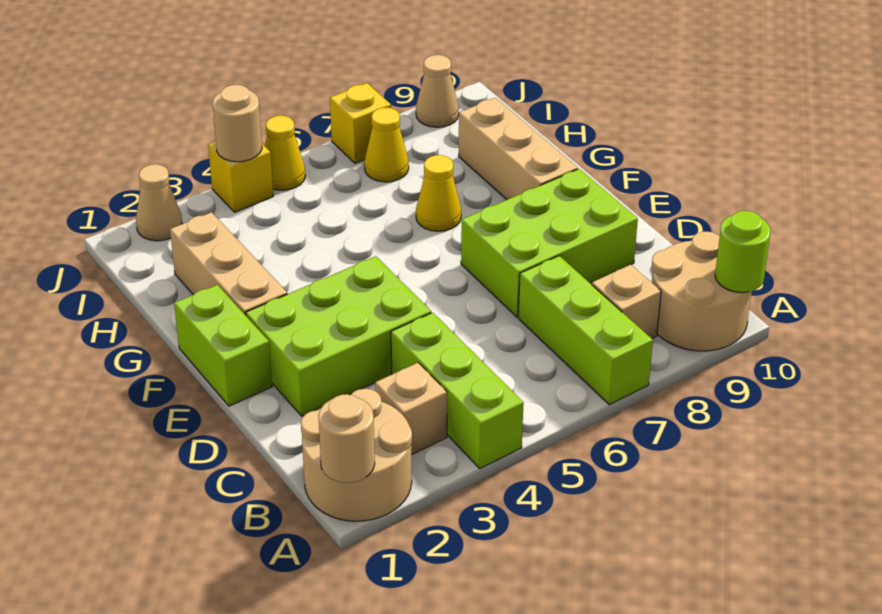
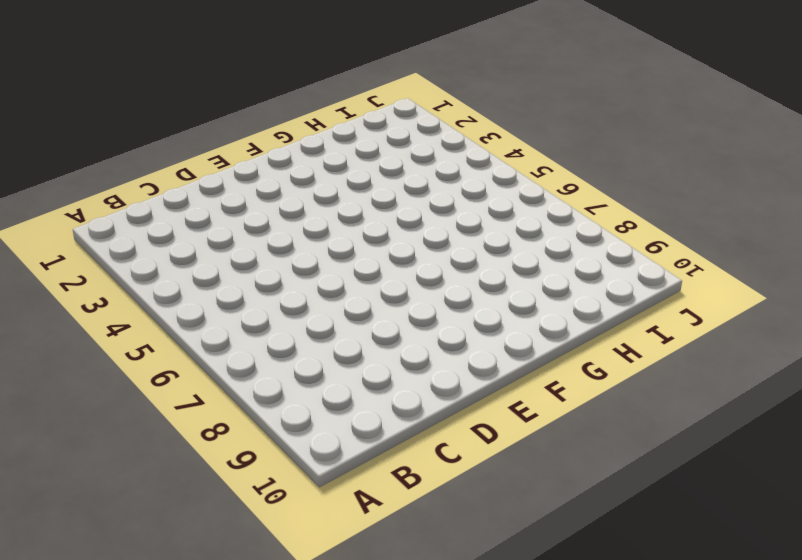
none -> tan round brick A1:B2 level 1
none -> lime brick A4:C4 level 1
none -> lime brick A7:C7 level 1

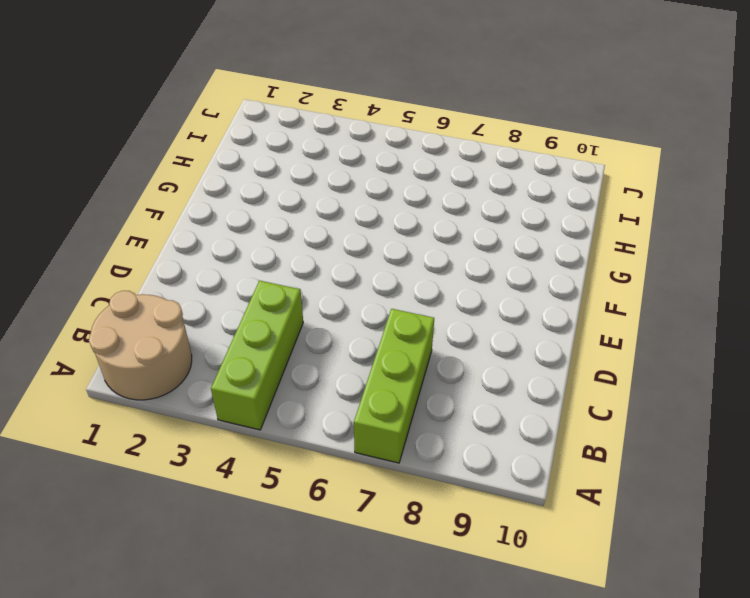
none -> tan round brick A9:B10 level 1
none -> tan brick B3 level 1
none -> tan brick B8 level 1

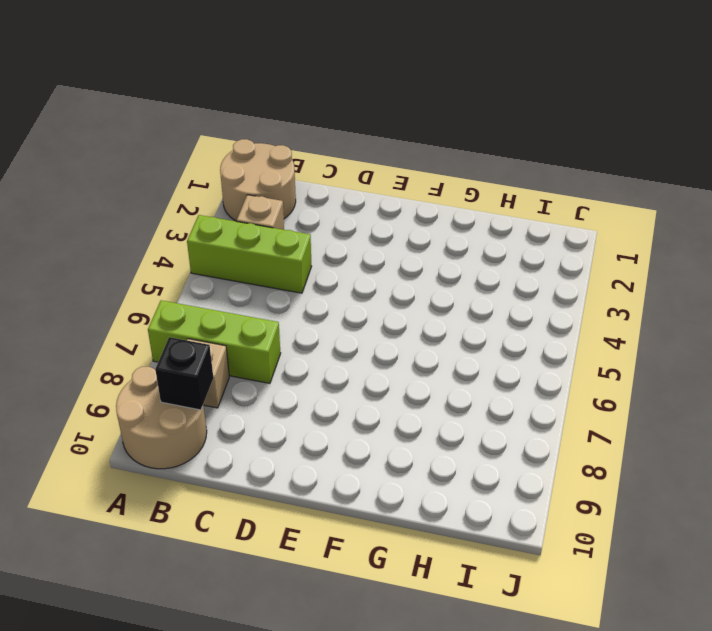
black brick B9 level 2 -> none
none -> lime brick D2:E4 level 1
none -> lime brick D7:E9 level 1
none -> lime brick E1:F1 level 1

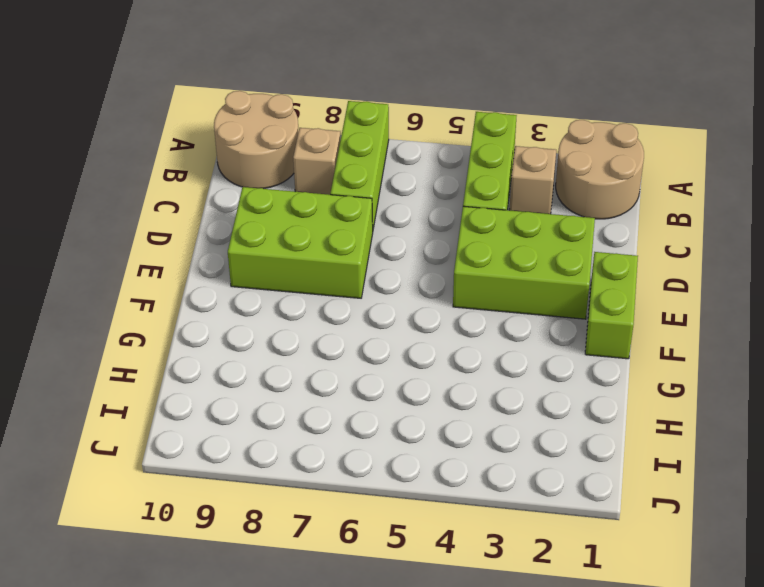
none -> tan brick F2:H2 level 1
none -> tan brick F9:H9 level 1
none -> yellow cone G7 level 1

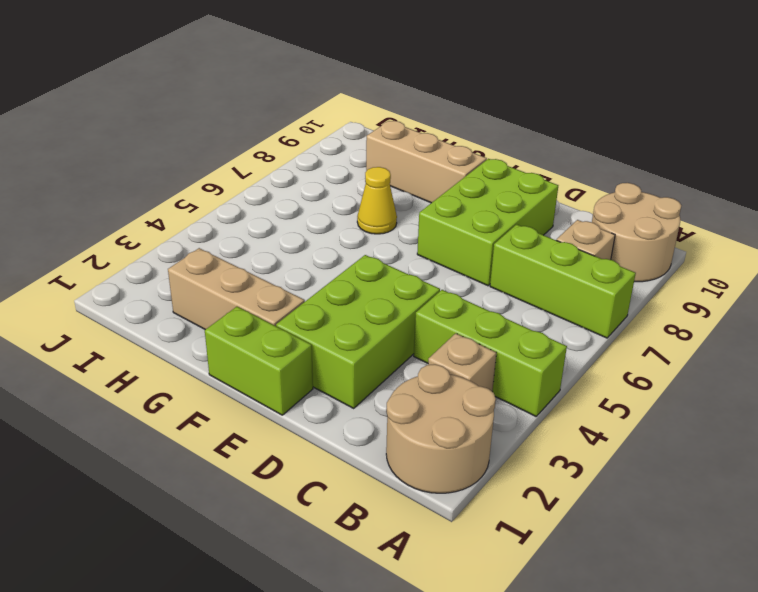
none -> yellow cone I7 level 1
none -> tan cone J2 level 1
none -> yellow brick J4 level 1

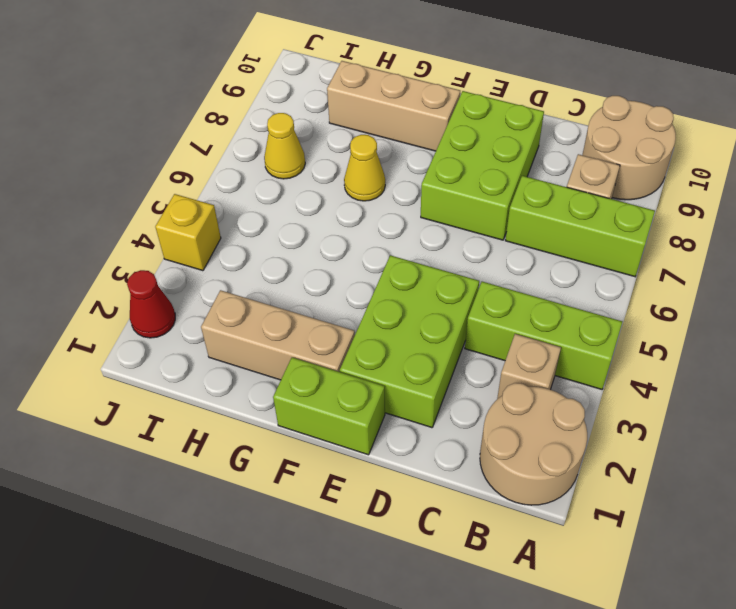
red cone J2 level 1 -> tan cone J2 level 1
none -> yellow cone J5 level 1
none -> yellow brick J7 level 1
none -> tan cone J9 level 1

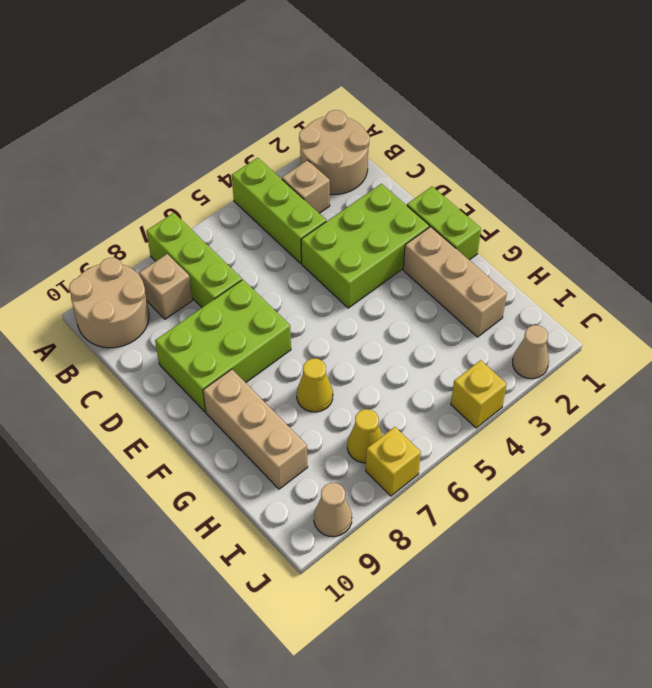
none -> yellow cone J5 level 1
none -> tan round brick A1 level 2
none -> lime round brick A10 level 2

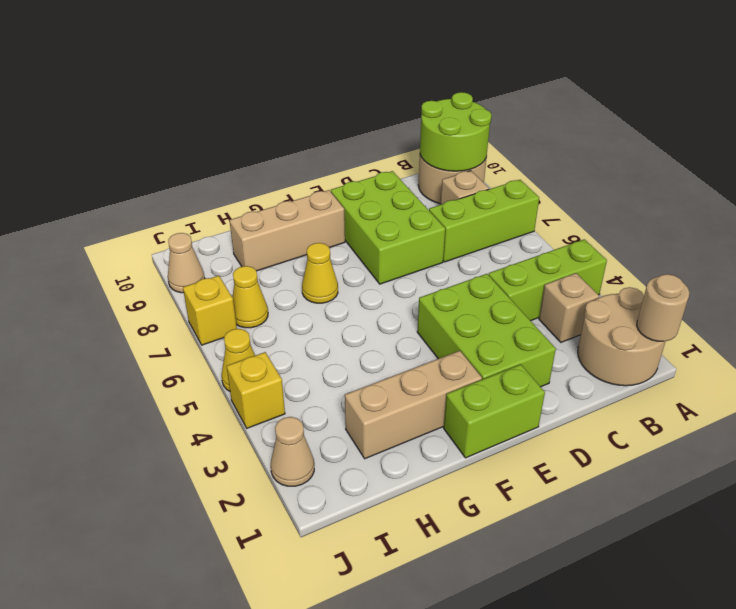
lime round brick A9:B10 level 2 -> lime round brick A10 level 2
none -> tan round brick J4 level 2

